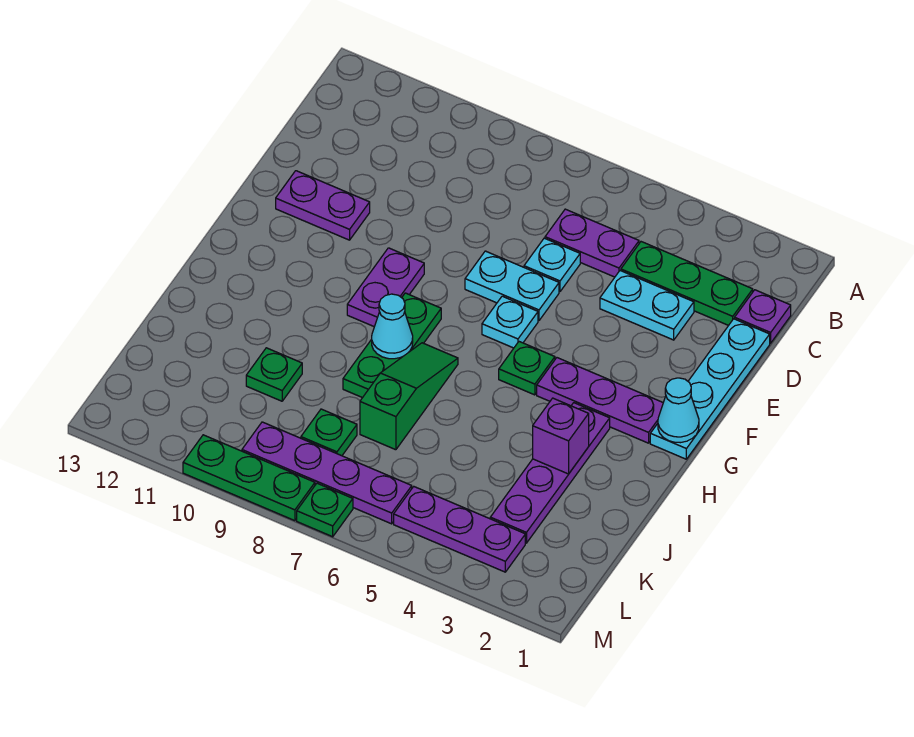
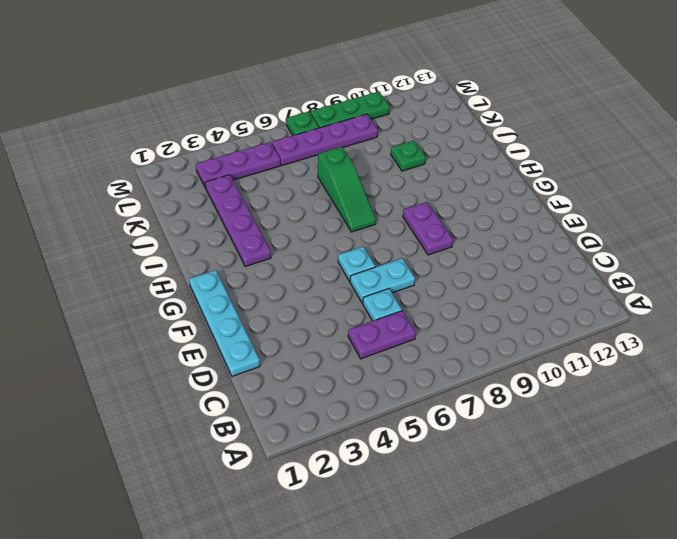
none -> purple plate C1 level 1
none -> green plate C2:C4 level 1
none -> cyan plate D3:D4 level 1

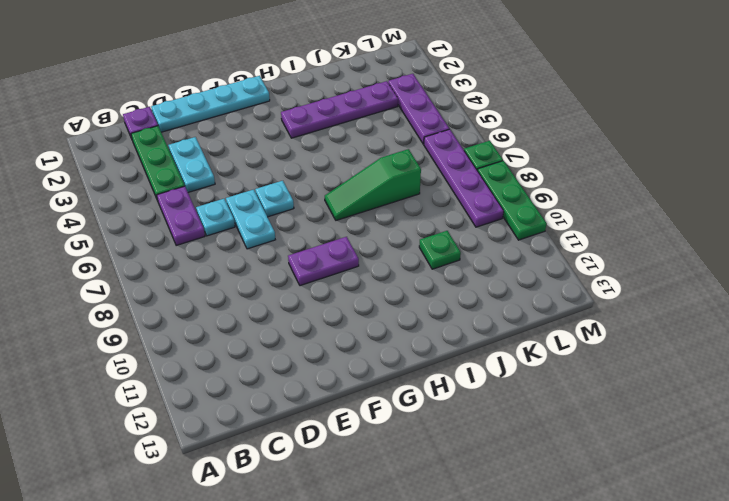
none -> purple plate E11:E12 level 1
none -> purple plate G2:G4 level 1
none -> green plate G5 level 1

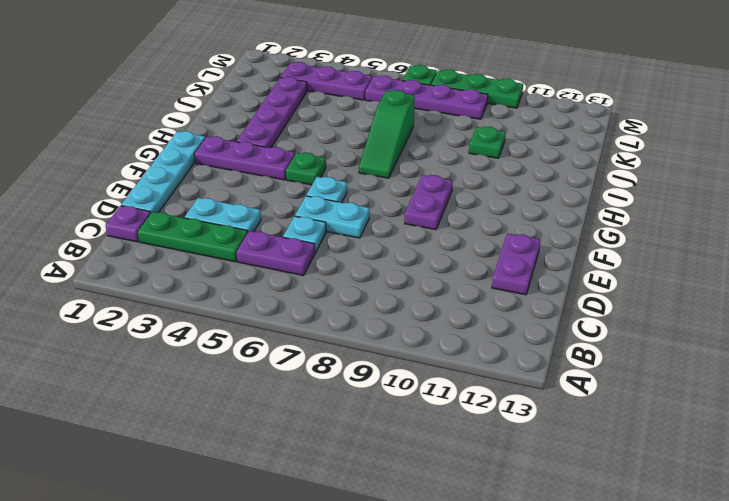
purple plate D12:E12 level 1 -> purple plate E11:E12 level 1
none -> green plate G8:I8 level 1
none -> green plate K8 level 1
none -> cyan cone G1 level 2

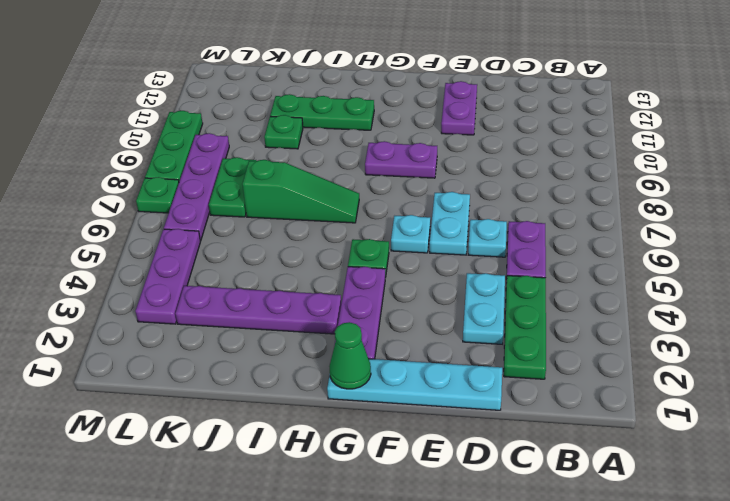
green cone G1 level 2 -> cyan cone G1 level 2
green plate H11:J11 level 1 -> green plate G8:I8 level 1
green plate K7:K8 level 1 -> green plate K8 level 1
none -> purple plate C1 level 1
none -> cyan cone H8 level 2
none -> purple brick I3 level 2

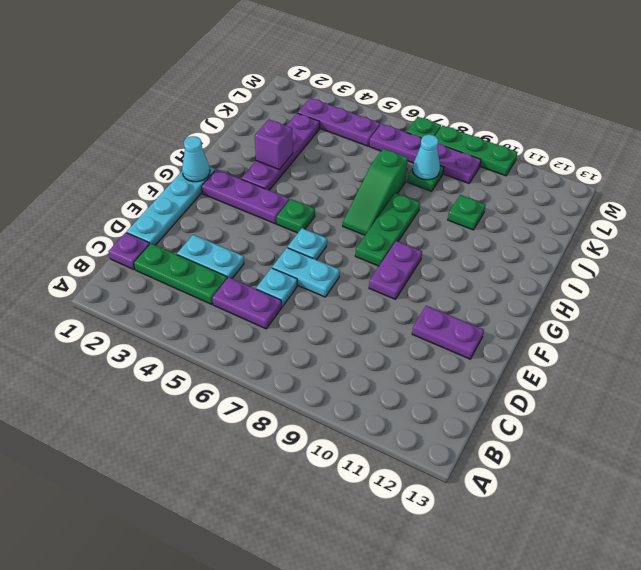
cyan cone K8 level 2 -> cyan cone H8 level 2

